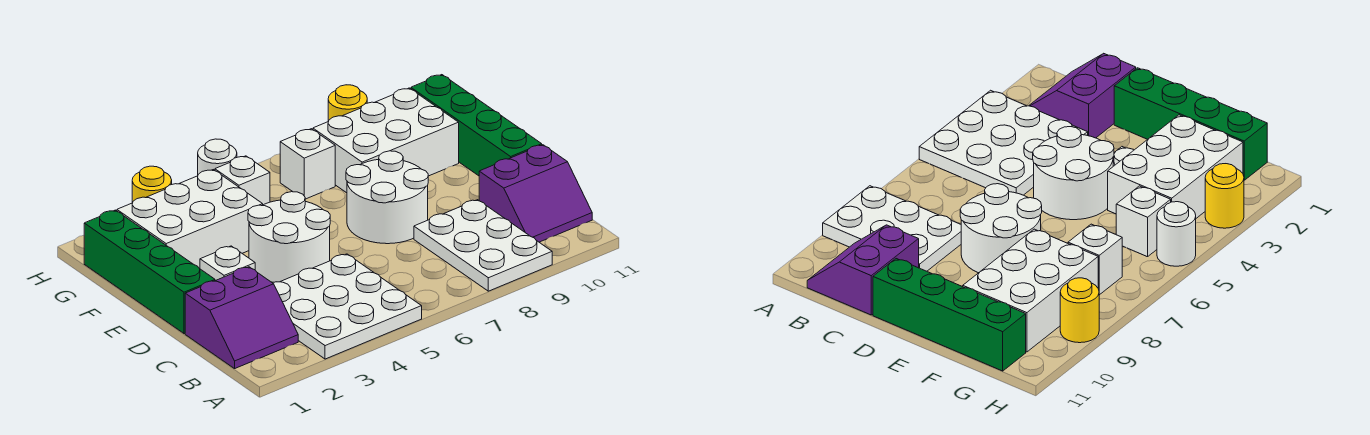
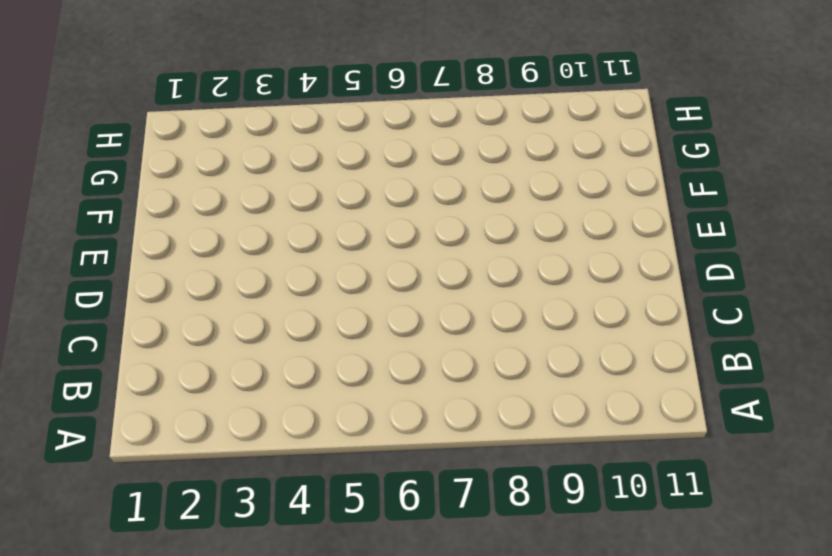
none -> white plate A3:C5 level 1
none -> white plate A8:C9 level 1
none -> purple slope B1:C2 level 1 top C

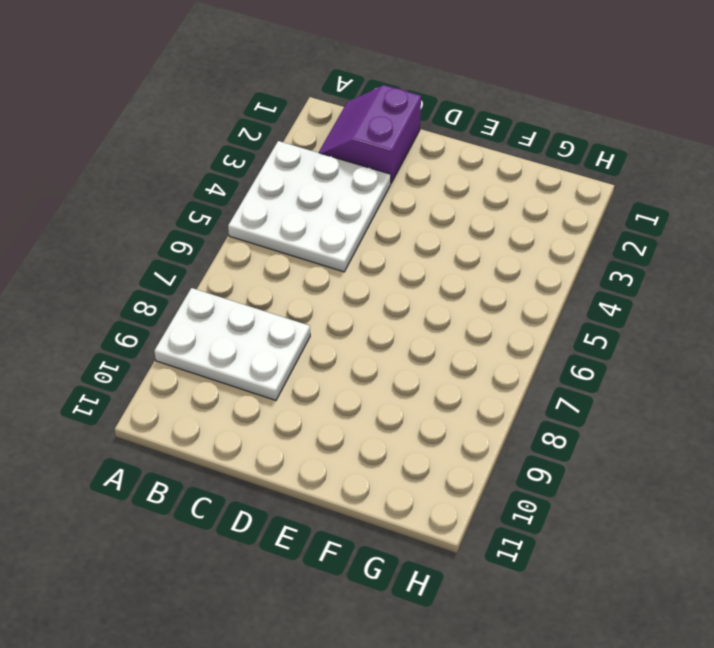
none -> purple slope B10:C11 level 1 top C
none -> green brick D1:G1 level 1
none -> white round brick D4:E5 level 1

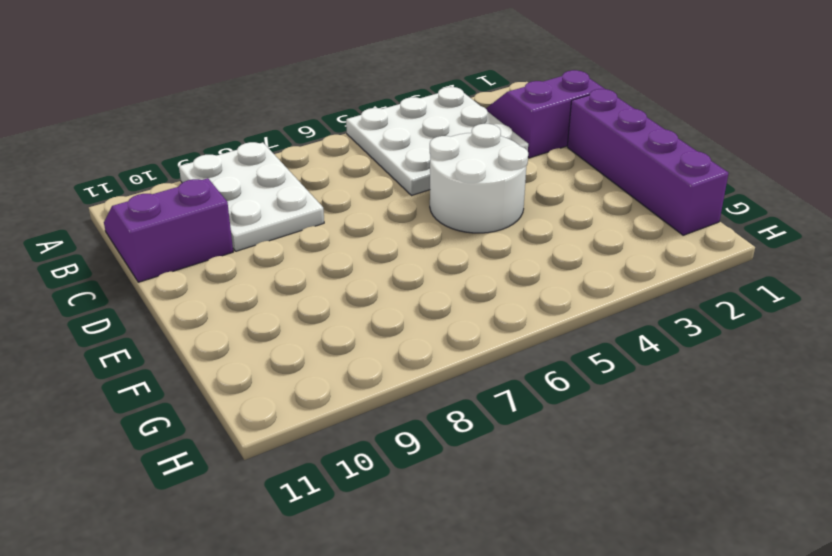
purple brick D1:G1 level 1 -> green brick D1:G1 level 1
none -> white round brick D7:E8 level 1
none -> green brick D11:G11 level 1
none -> white plate E3 level 1

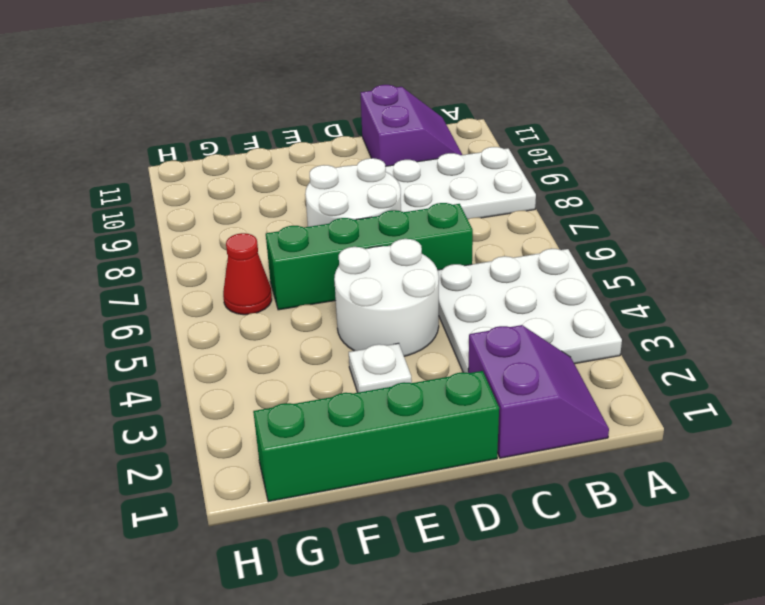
green brick C6:F6 level 1 -> green brick D11:G11 level 1
red cone G6 level 1 -> none
none -> white brick F2:G4 level 1
none -> white brick F8:G10 level 1
none -> white brick G5 level 1

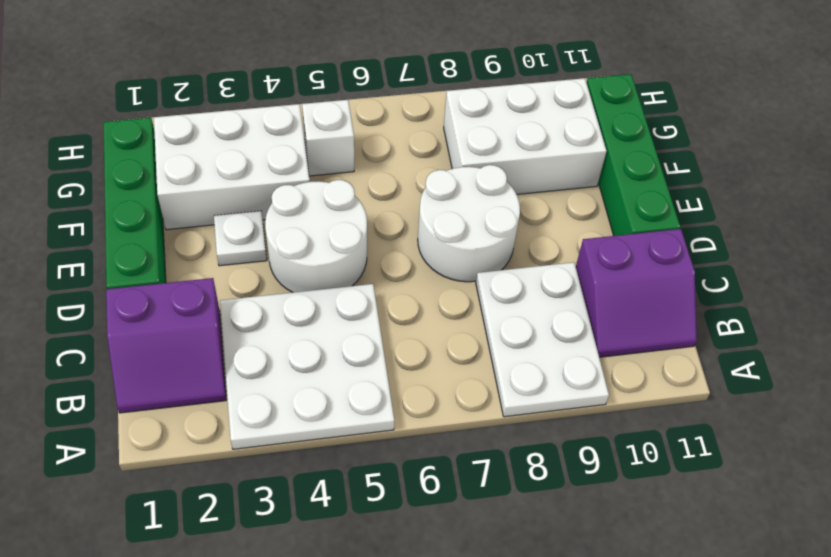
none -> white brick G7 level 1
none -> yellow round brick H3 level 1
none -> white round brick H5 level 1

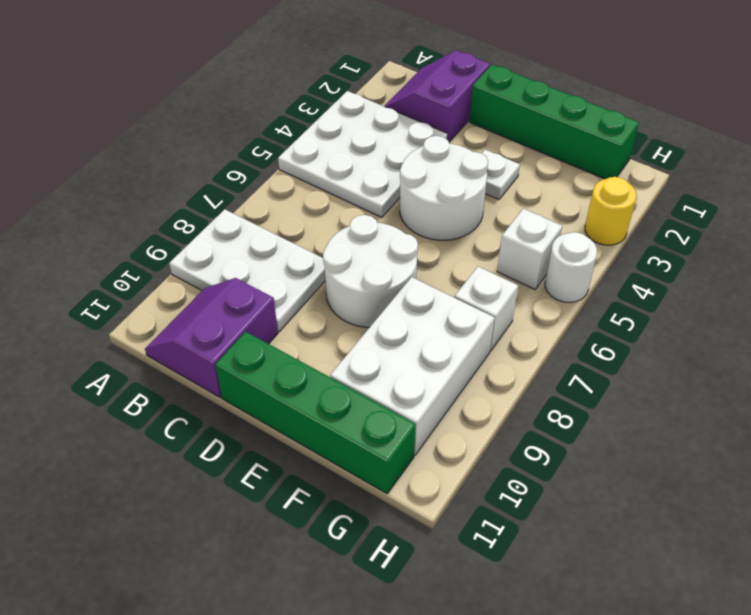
none -> white brick F2:G4 level 1
none -> yellow round brick H9 level 1

